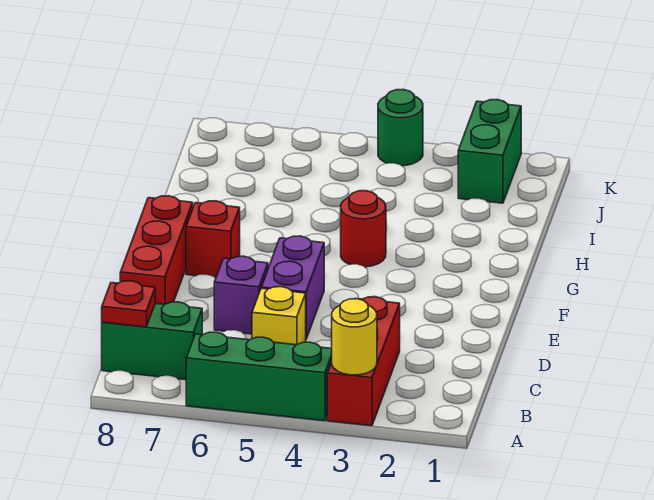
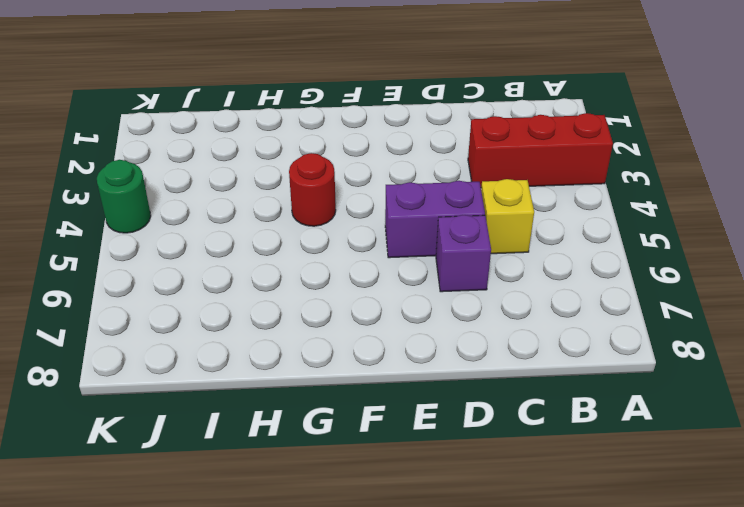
none -> green brick A4:A6 level 1
none -> green brick B7:B8 level 1
none -> red brick D8:F8 level 1

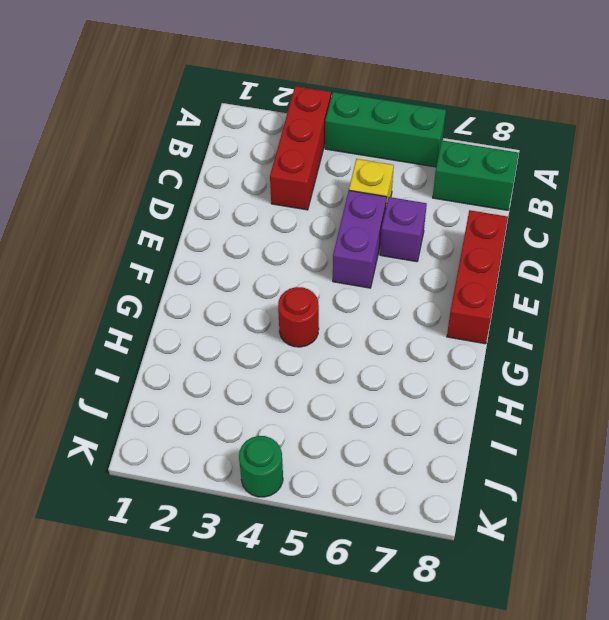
none -> red brick F7 level 1
none -> green brick J2:K2 level 1
none -> yellow round brick A3 level 2

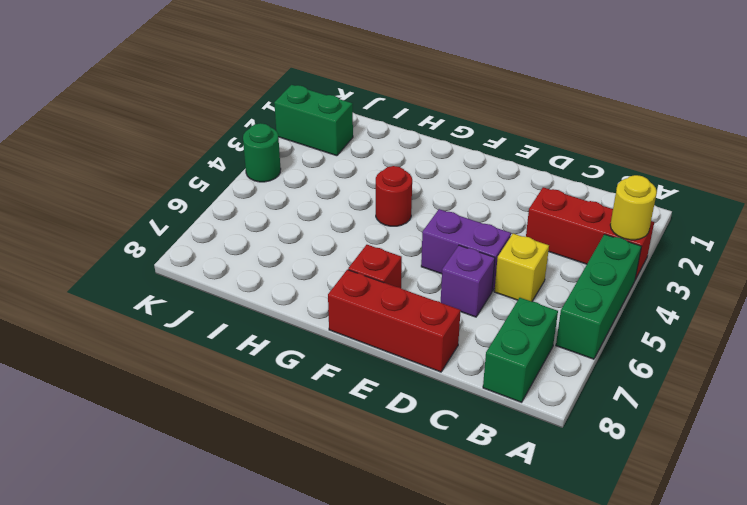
none -> red plate B8 level 2

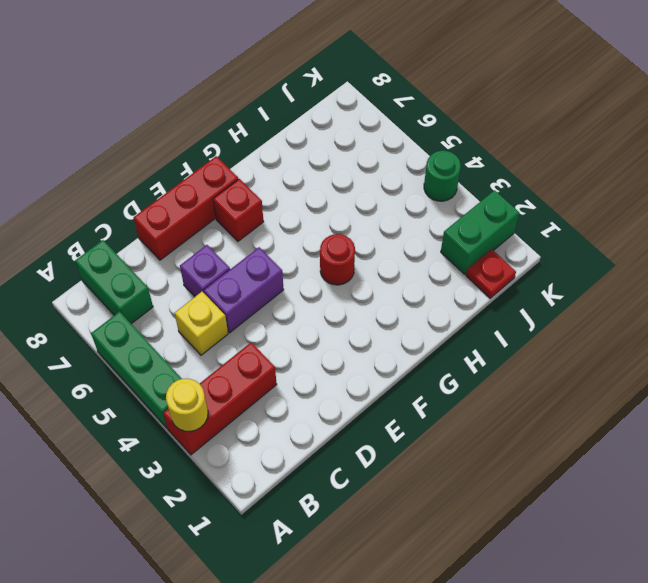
red plate J1 level 1 -> red plate B8 level 2

